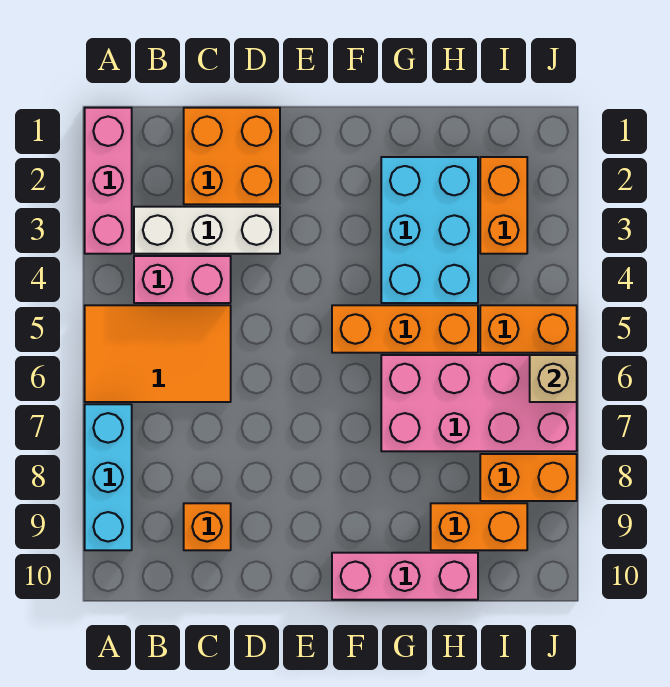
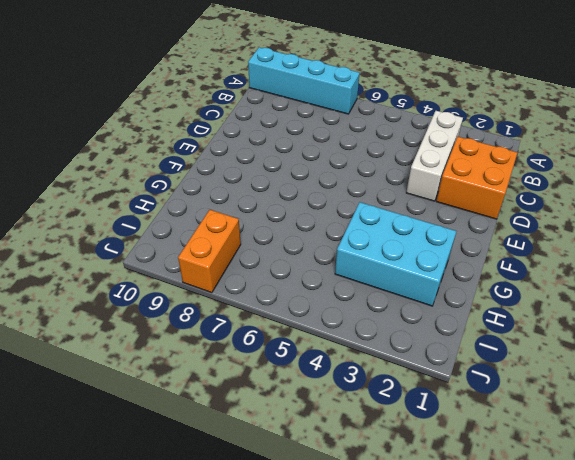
cyan brick A7:A10 level 1 -> cyan brick A7:A9 level 1
none -> pink brick A1:A3 level 1
none -> orange tile A5:C6 level 1
none -> pink brick B4:C4 level 1

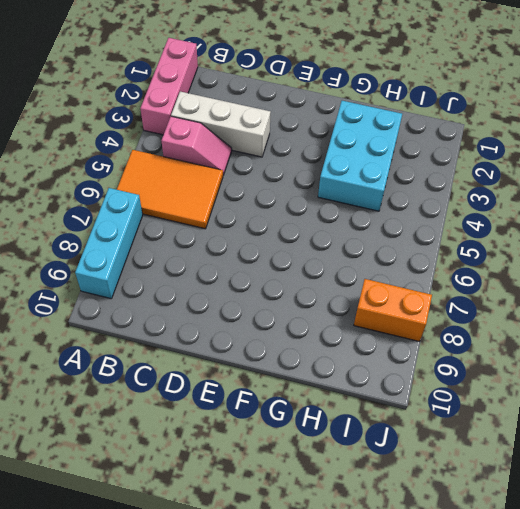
pink slope B4:C4 level 1 top B -> pink brick B4:C4 level 1
none -> orange brick C1:D2 level 1
none -> orange brick C9 level 1
none -> orange brick F5:H5 level 1

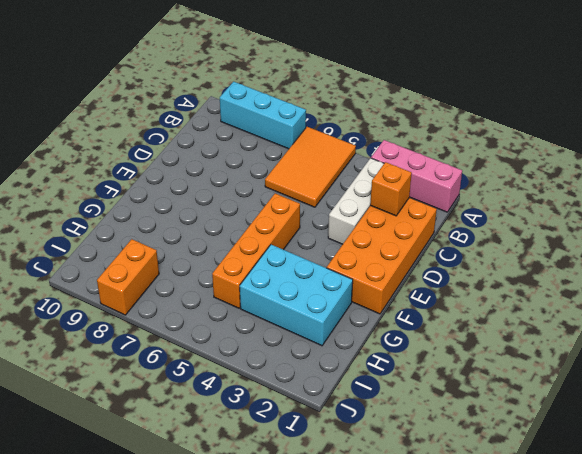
orange brick C1:F2 level 1 -> orange brick C1:D2 level 1
orange brick C2 level 2 -> orange brick C9 level 1
orange brick E5:H5 level 1 -> orange brick F5:H5 level 1
none -> pink brick B4:C4 level 1
none -> pink brick F10:H10 level 1
none -> pink brick G6:J7 level 1

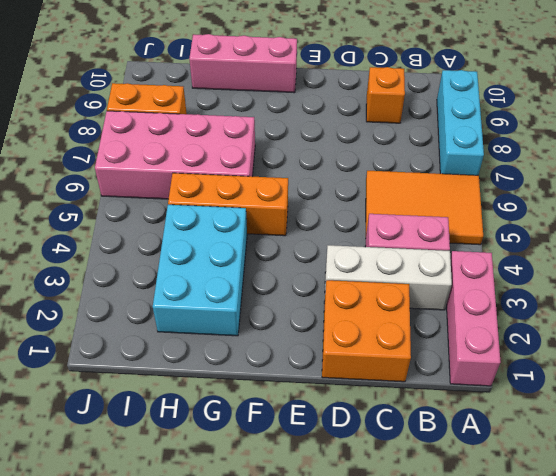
none -> orange brick H9:I9 level 1
none -> orange brick I2:I3 level 1
none -> orange brick I5:J5 level 1

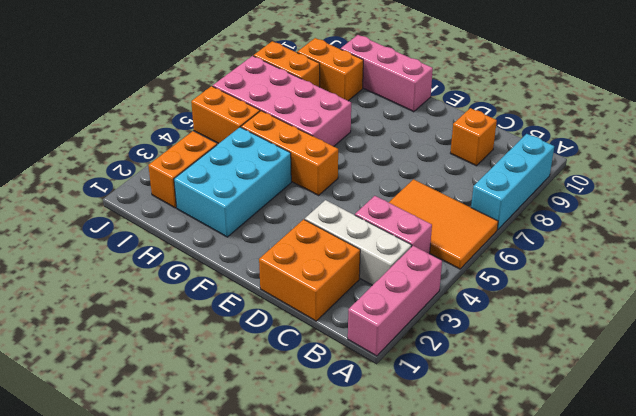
none -> tan brick J6 level 2

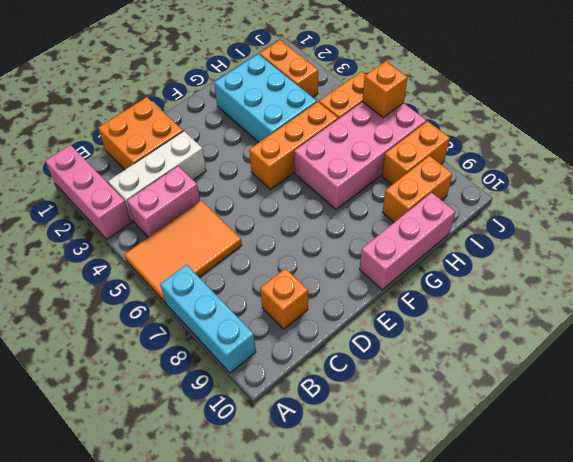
orange brick J6 level 2 -> tan brick J6 level 2

